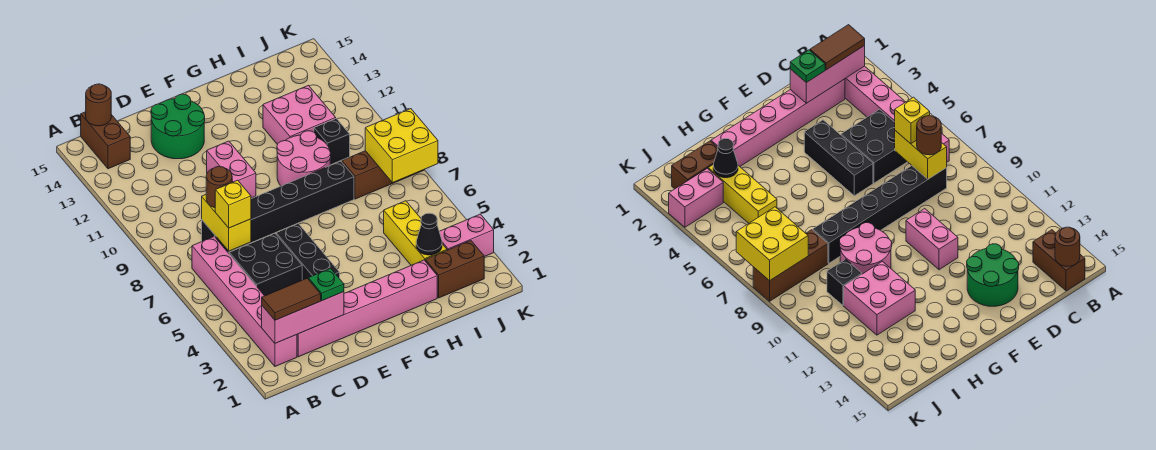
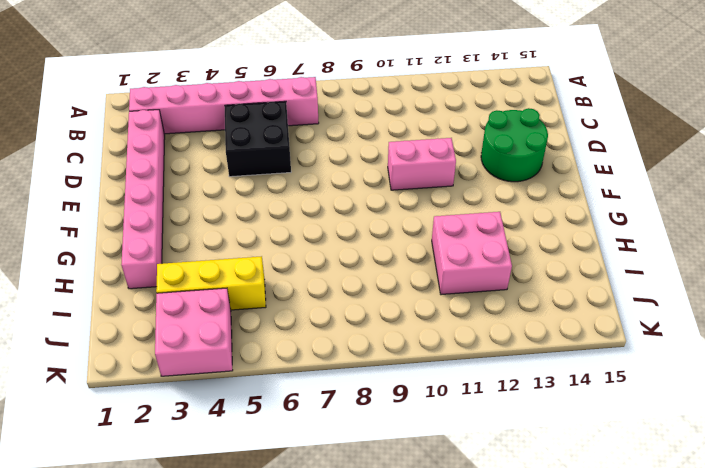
pink brick J3:K4 level 1 -> pink brick J3:K3 level 1
none -> brown brick B14:B15 level 1
none -> black brick C8:H8 level 1
none -> black brick E4:E6 level 1

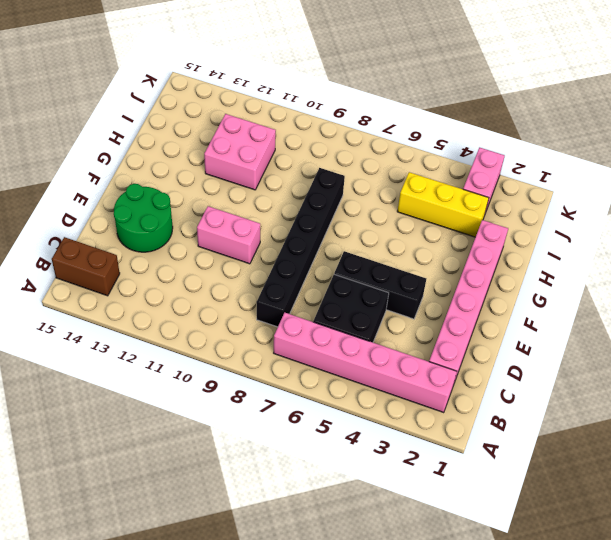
none -> pink round brick G9:H10 level 1
none -> brown brick I2:J2 level 1
none -> brown brick I8:K8 level 1

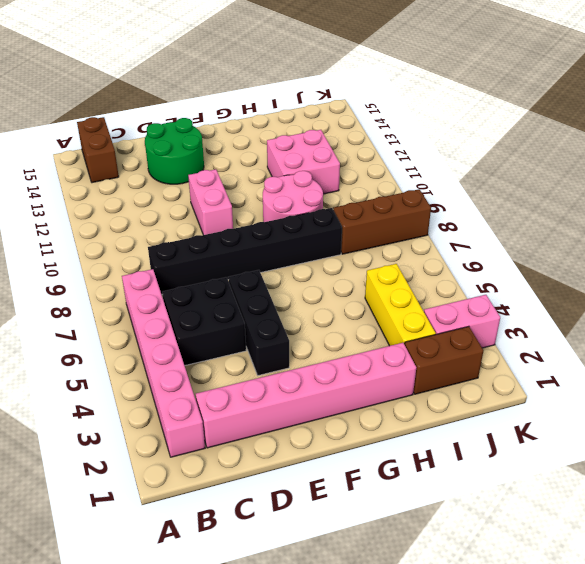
none -> black brick I10 level 1
none -> pink brick B2:D2 level 2
none -> brown round brick B15 level 2

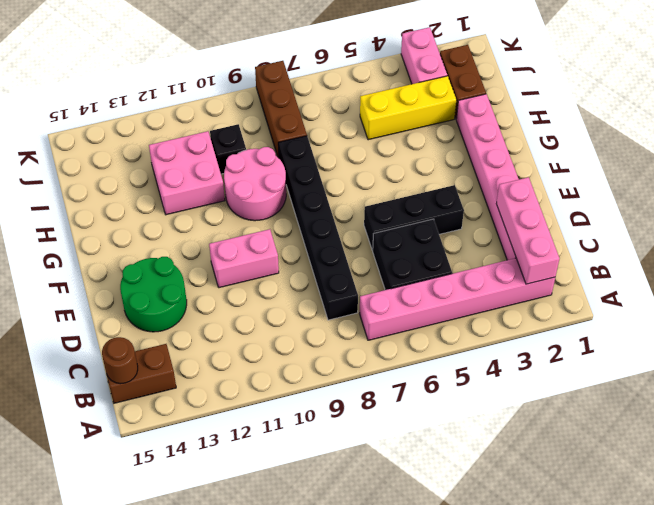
none -> yellow brick C7:C8 level 2
none -> black cone I3 level 2
none -> yellow brick J7:K8 level 2

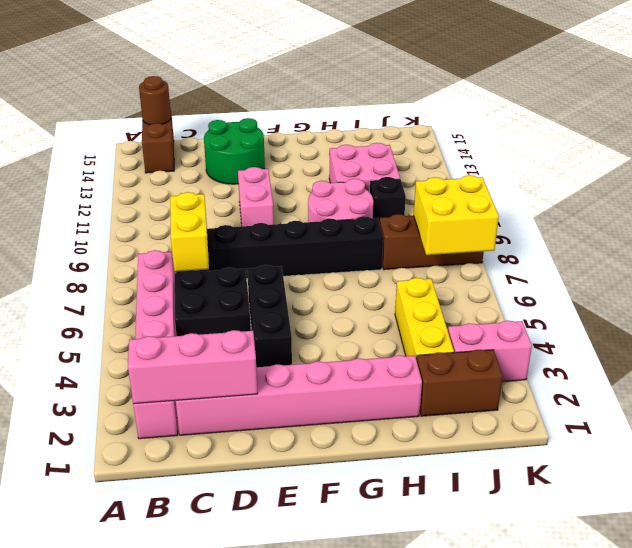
none -> black cone I3 level 2
none -> brown tile B2:C2 level 3
none -> yellow brick C7 level 3

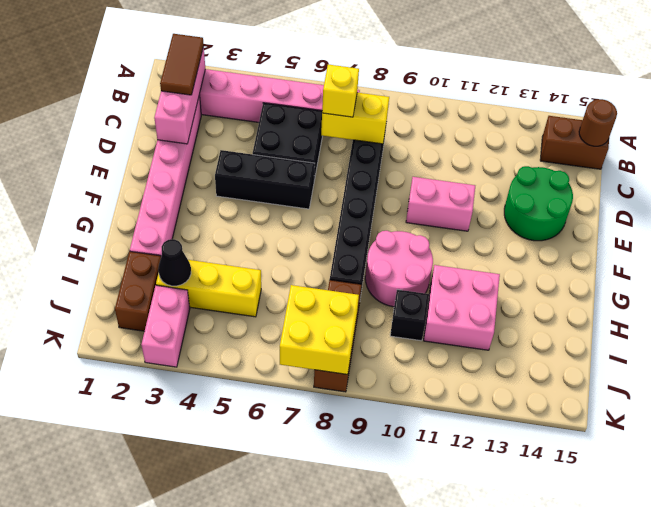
none -> brown round brick C8 level 3
none -> green plate D2 level 3

